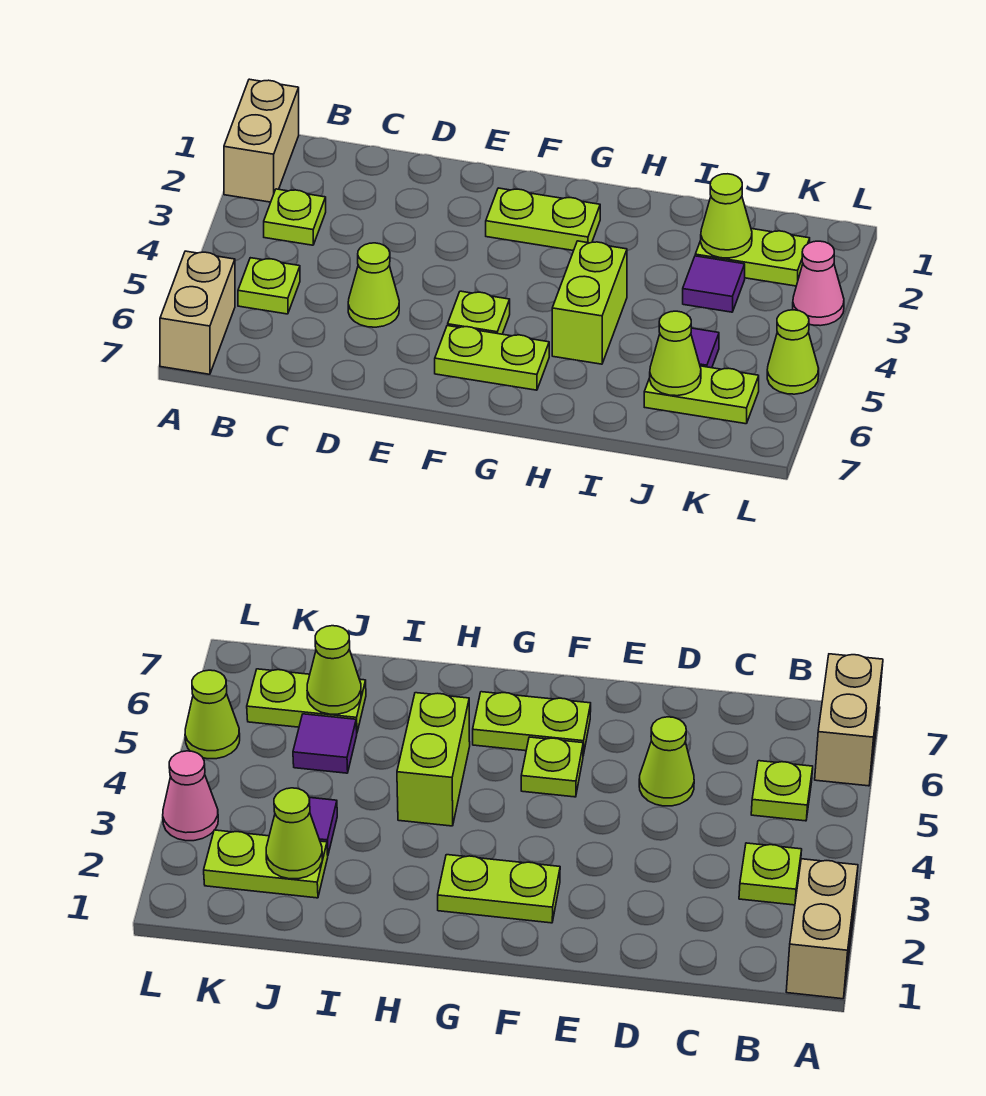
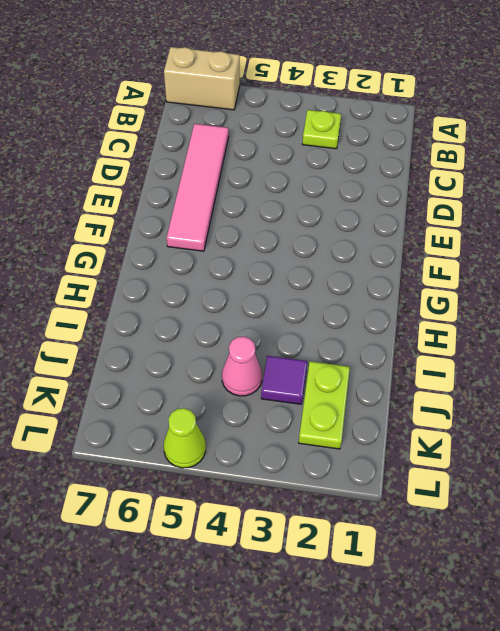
pink tile C6:F6 level 1 -> lime plate F6:G6 level 1
pink cone J4 level 1 -> pink cone L3 level 1
none -> tan brick A1:A2 level 1
none -> lime plate B5 level 1
none -> lime cone D5 level 1

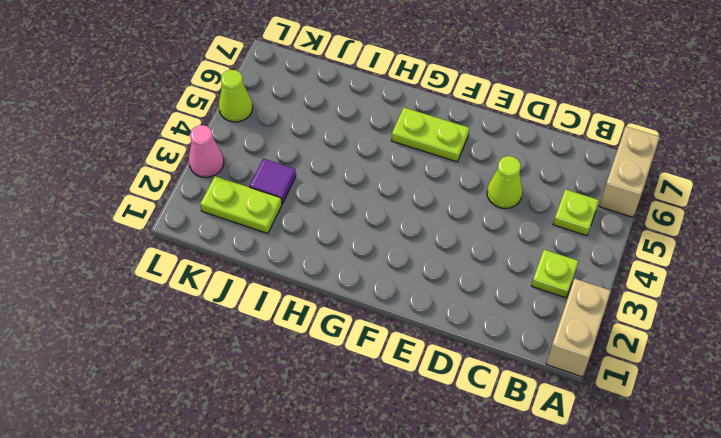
none -> lime plate F2:G2 level 1
none -> lime plate F5 level 1
none -> lime brick H4:H5 level 1

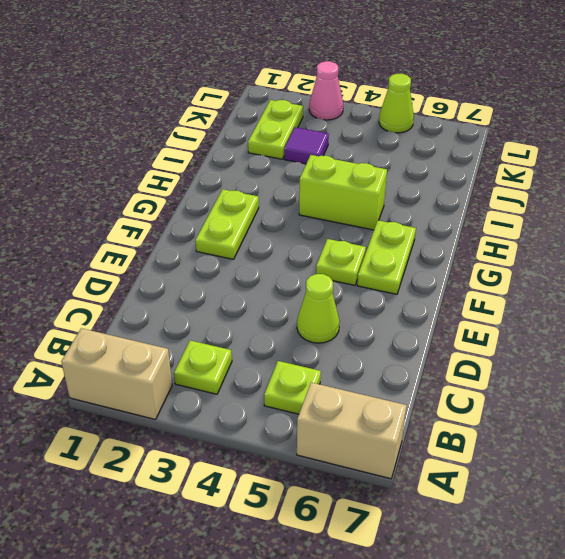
none -> purple tile J5 level 1
none -> lime plate J6:K6 level 1
none -> lime cone J2 level 2

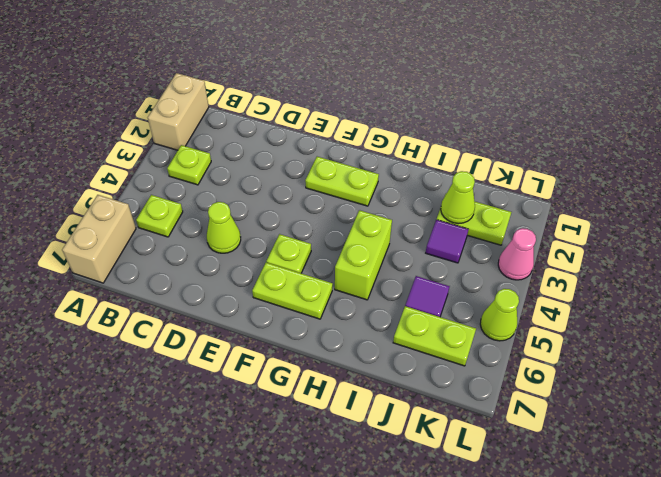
none -> lime cone J6 level 2

